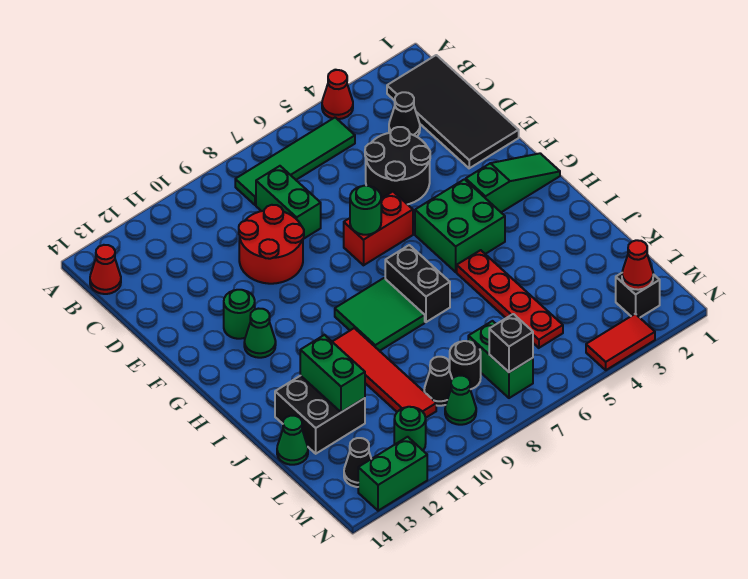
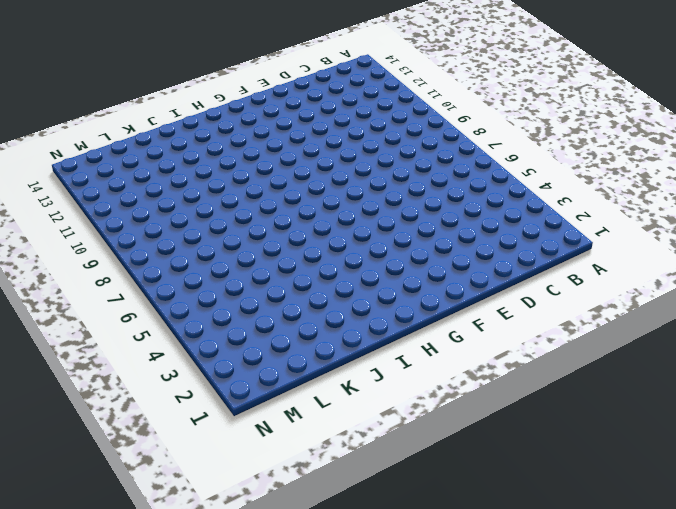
none -> red cone A4 level 1
none -> black tile B1:E2 level 1
none -> green tile B5:B8 level 1
none -> red cone B14 level 1

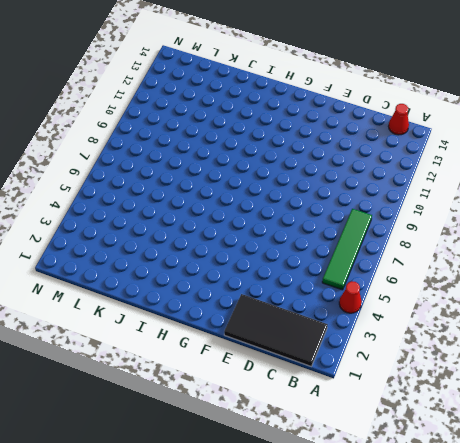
none -> black cone C3 level 1
none -> green brick C8:D8 level 1
none -> black round brick D4:E5 level 1
none -> red round brick D9:E10 level 1

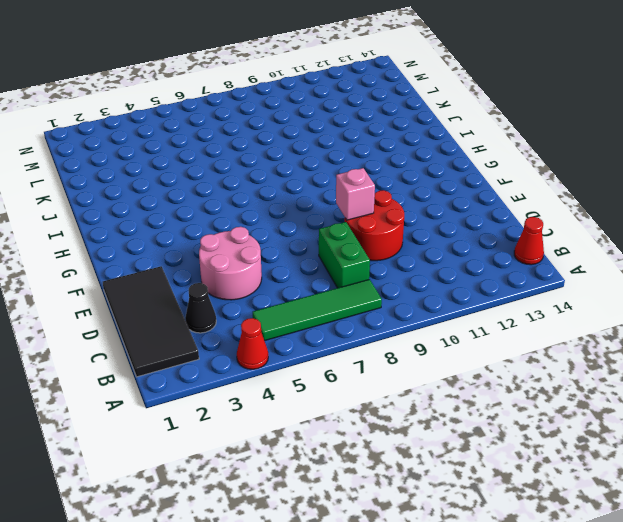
pink round brick D4:E5 level 1 -> black round brick D4:E5 level 1
pink brick E9 level 2 -> none
none -> red brick F6:F7 level 1
none -> green round brick F12 level 1
none -> green slope G1:G3 level 1 top 3
none -> green brick G4:H5 level 1

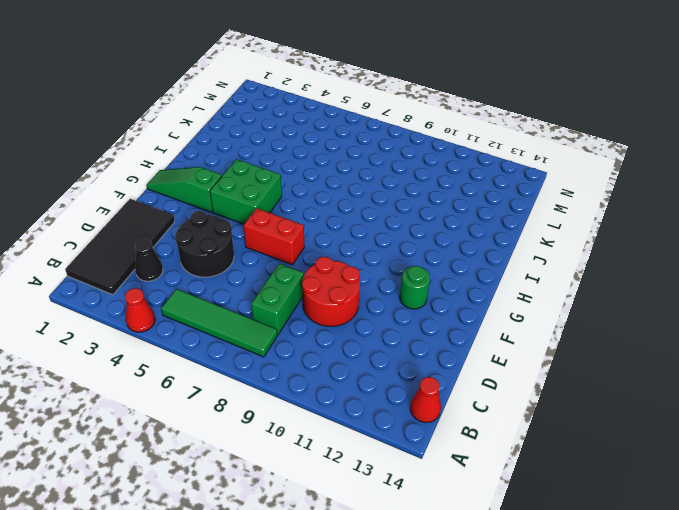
none -> green cone G12 level 1
none -> black brick H7:I7 level 1
none -> green tile H8:I9 level 1
none -> red plate I5:L5 level 1

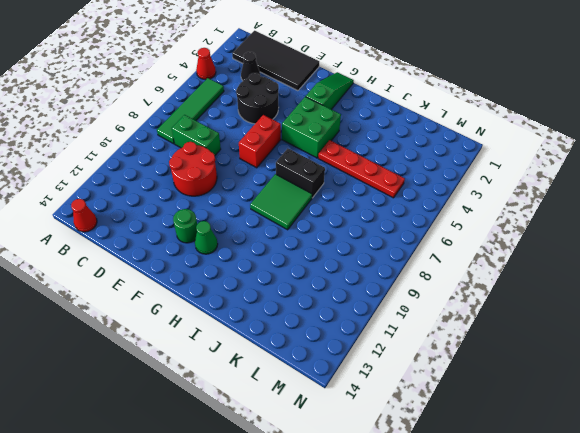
none -> red tile I10:L10 level 1
none -> black brick J12:K13 level 1
none -> green cone K14 level 1
none -> green brick L7:M7 level 1

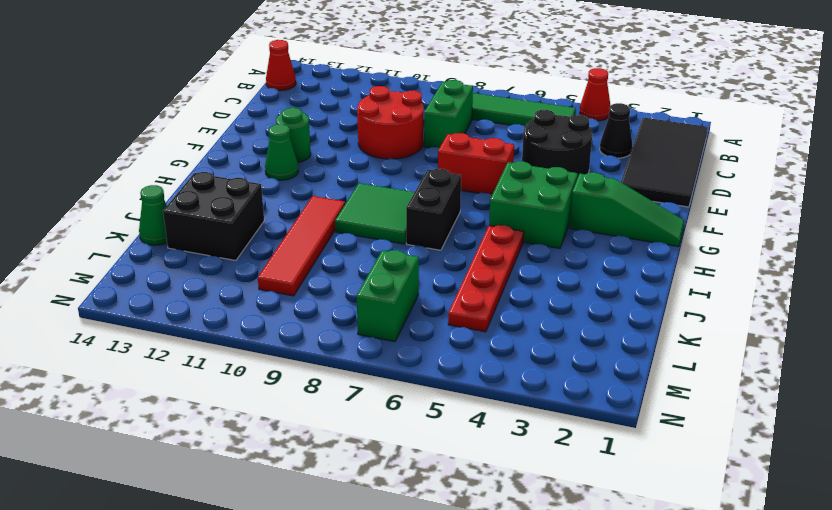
none -> black round brick L8 level 1
none -> black cone L9 level 1
none -> black brick M2 level 1
none -> green cone M9 level 1

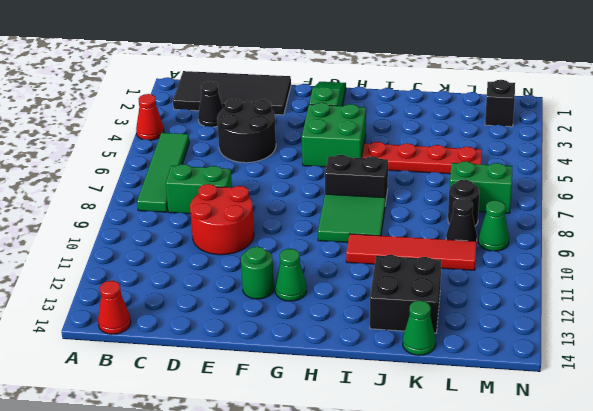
none -> red brick F6:F7 level 1
none -> green round brick M11 level 1
none -> black cone M13 level 1
none -> red tile N3:N4 level 1

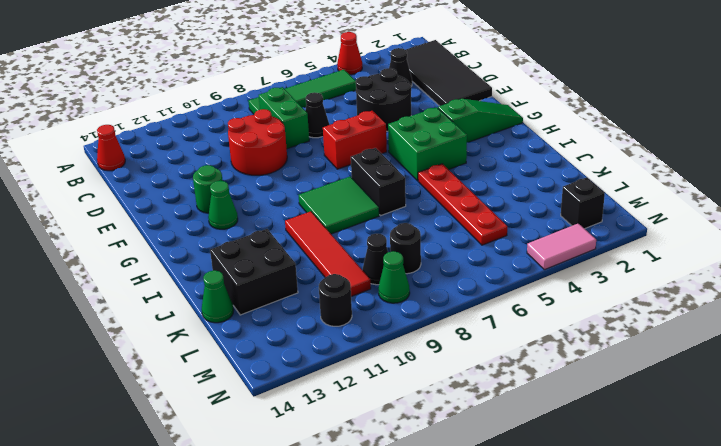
black cone D7 level 1 -> black cone M13 level 1
black round brick M11 level 1 -> green round brick M11 level 1
pink tile N3:N4 level 1 -> red tile N3:N4 level 1
none -> green brick L7:M7 level 1
none -> green brick N12:N13 level 1
none -> green round brick F7 level 2
none -> green brick J12:K12 level 2

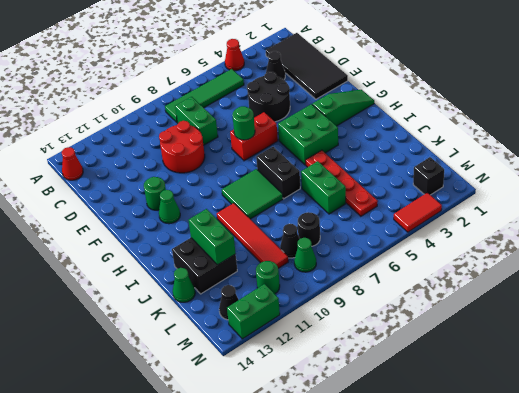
green brick J6:K6 level 1 -> green brick L7:M7 level 1
none -> red cone M2 level 2
none -> black brick M7 level 2

